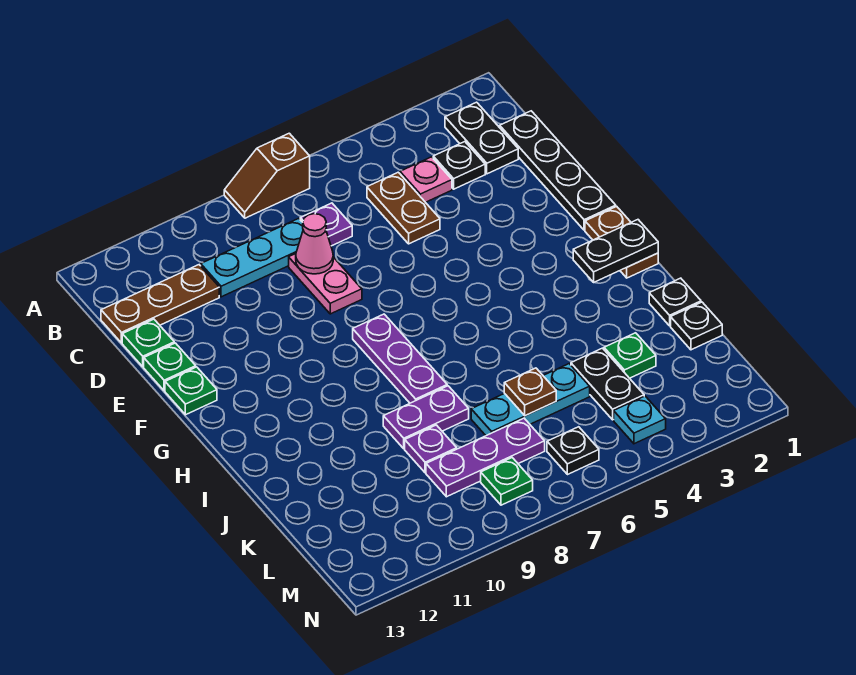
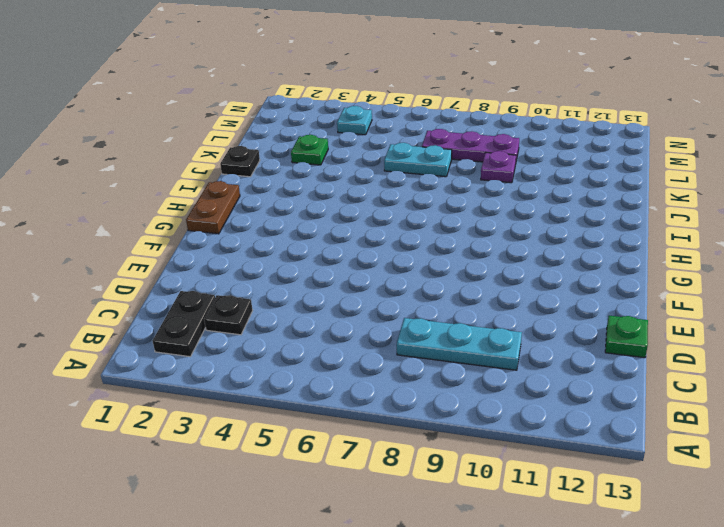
cyan plate K6:K7 level 1 -> cyan plate K5:K7 level 1
none -> brown slope A7:A8 level 1 top 7
none -> black plate C1:F1 level 1
none -> pink plate C4 level 1

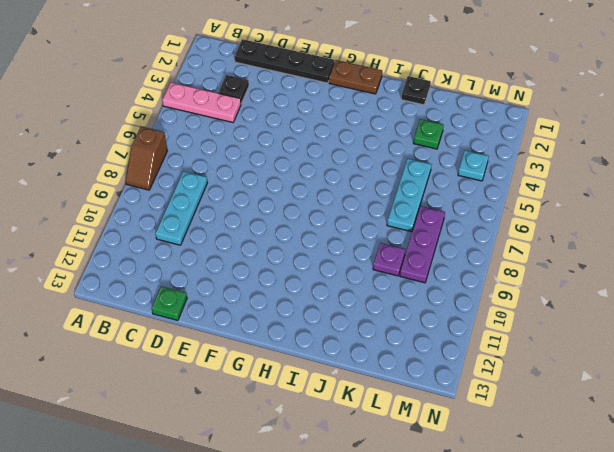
pink plate A4:C4 level 1 -> pink plate C4 level 1
none -> black plate B2:C2 level 1
none -> brown plate C5:D5 level 1
none -> purple plate C7 level 1

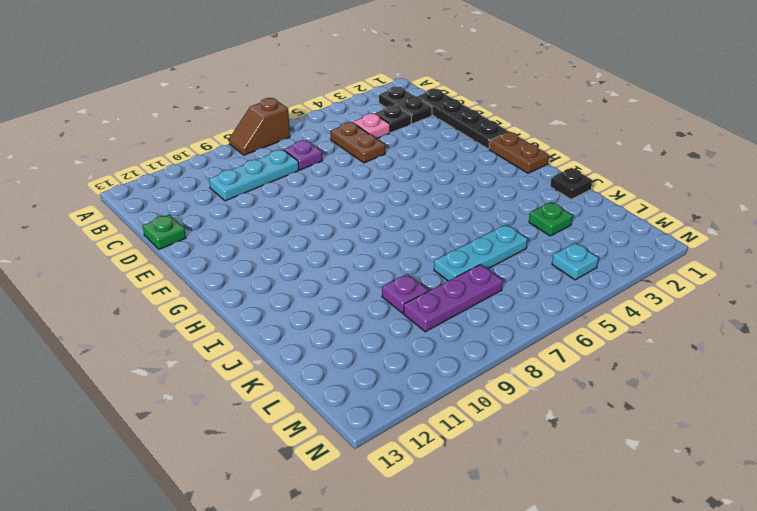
none -> brown plate C11:C13 level 1
none -> pink plate D8:E8 level 1
none -> green plate E13 level 1

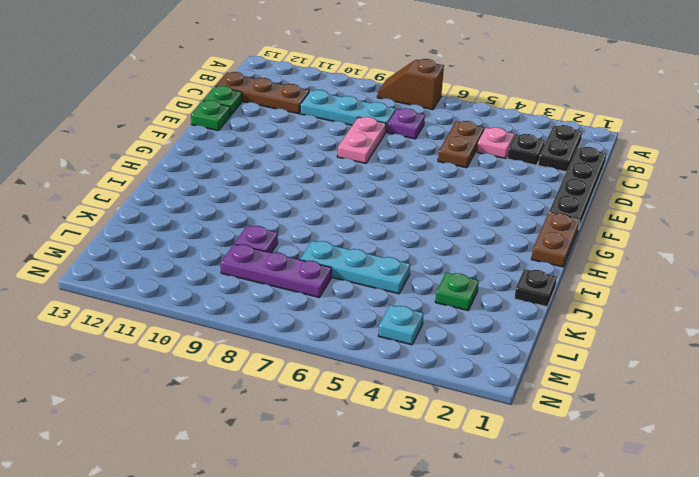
none -> green plate F13 level 1
none -> purple plate G8:I8 level 1
none -> purple plate J8:J9 level 1

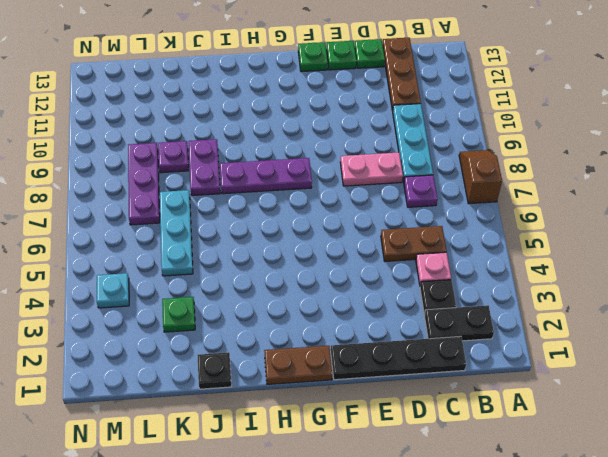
none -> black plate K1 level 1
none -> black plate K4:L4 level 1
none -> black plate M6 level 1

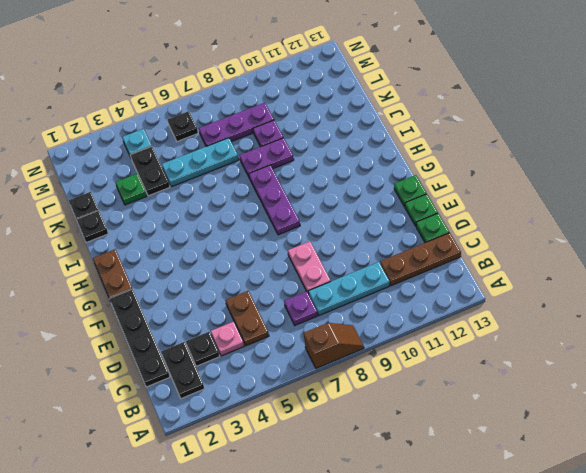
none -> green plate M8 level 1
none -> pink cone D8 level 2
none -> black plate H1:H2 level 2

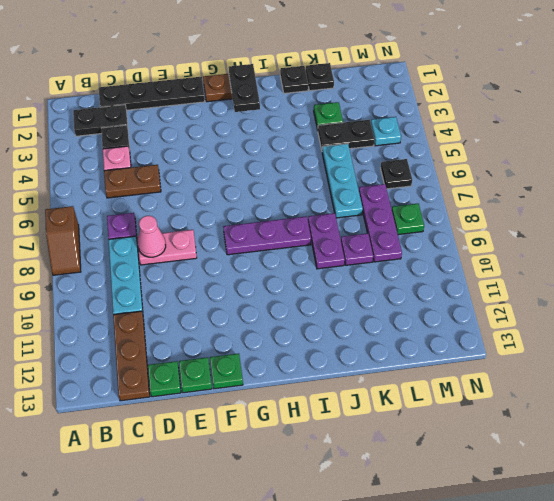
none -> brown plate K6 level 2

